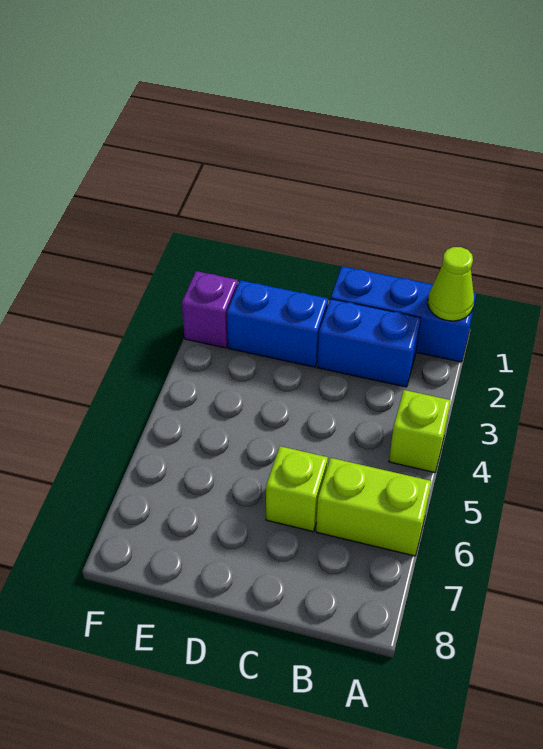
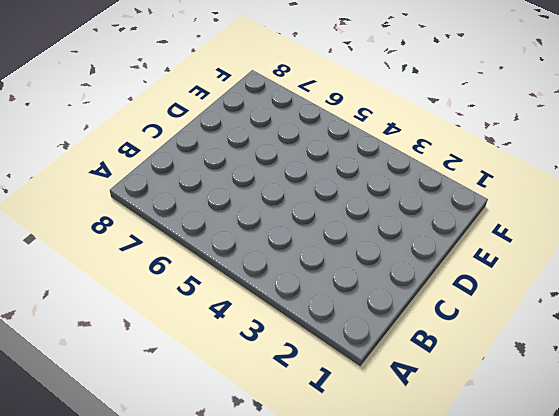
none -> blue brick A1:C1 level 1
none -> lime brick A4 level 1

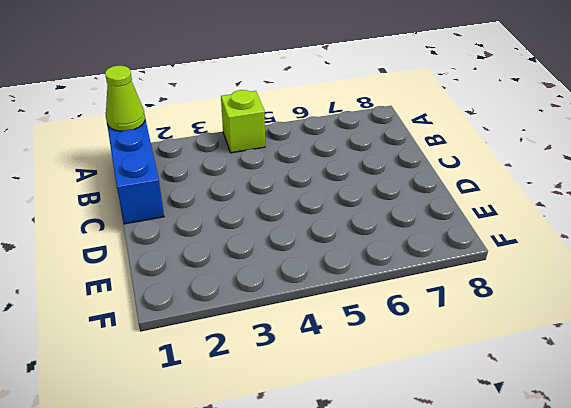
none -> lime brick A6:B6 level 1
none -> blue brick B2:C2 level 1

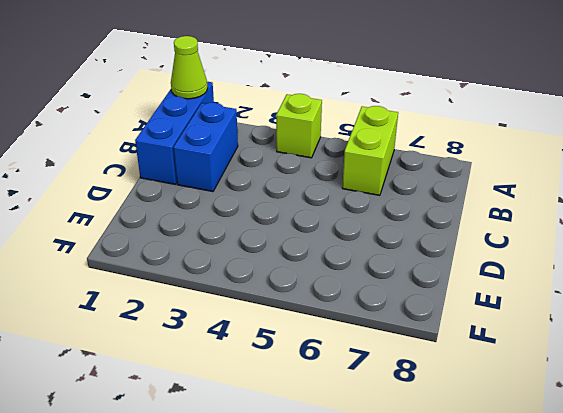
none -> lime brick C6 level 1
none -> blue brick D2:E2 level 1

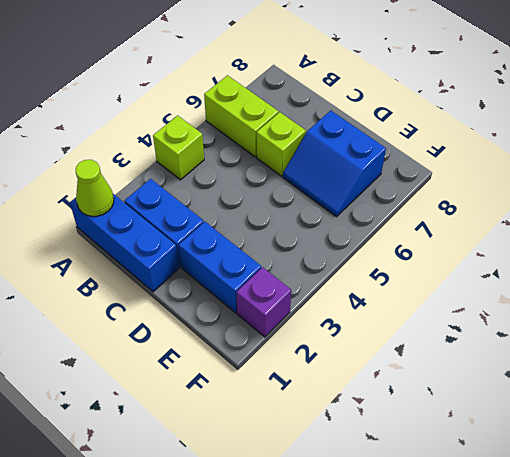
blue slope D6:E7 level 1 top 7 -> none

